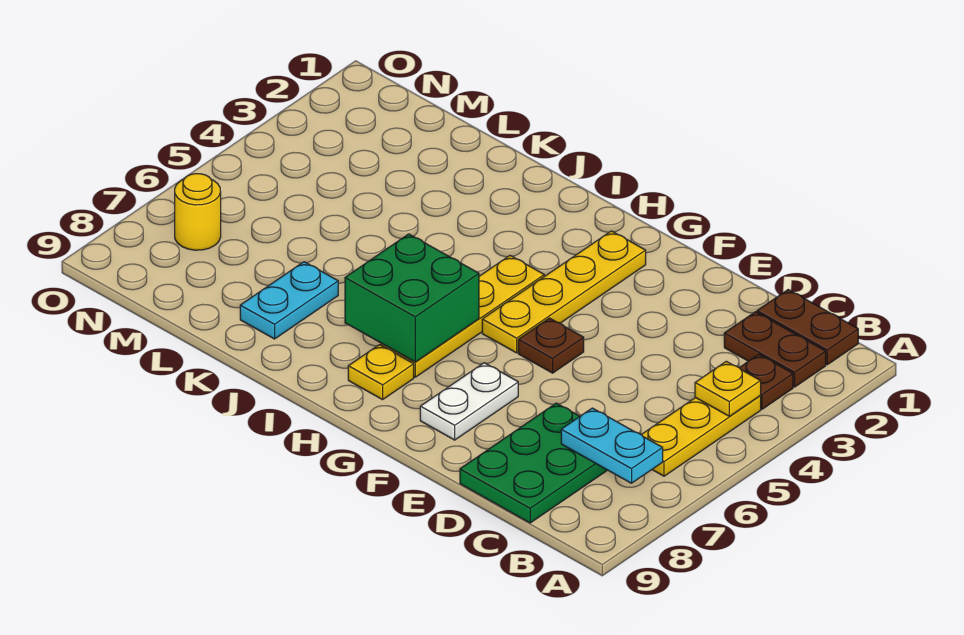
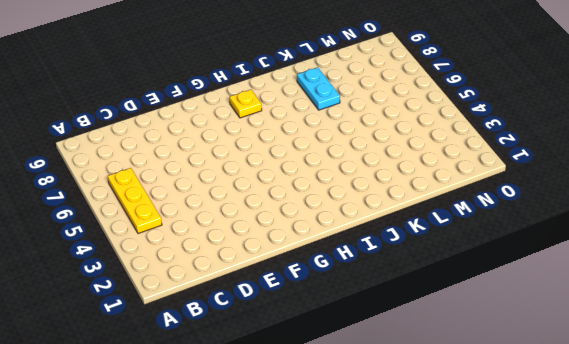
none -> brown plate B1:C1 level 1
none -> brown plate B2:C2 level 1
none -> brown plate B3 level 1

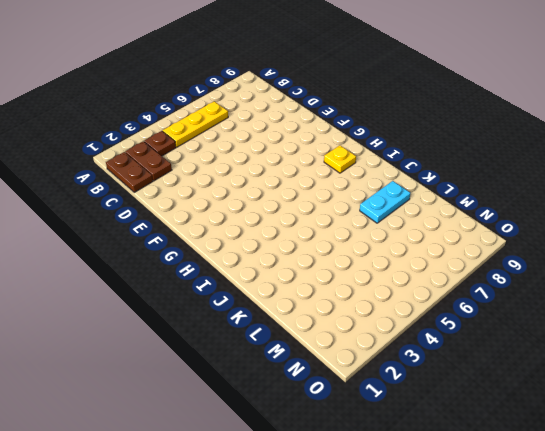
none -> green plate C7:D9 level 1
none -> brown plate F5 level 1
none -> white plate F7:F8 level 1

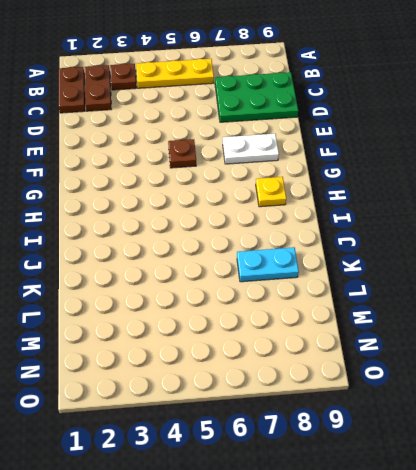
none -> yellow plate G2:G5 level 1
none -> yellow plate H4:H7 level 1
none -> yellow round brick N7 level 1

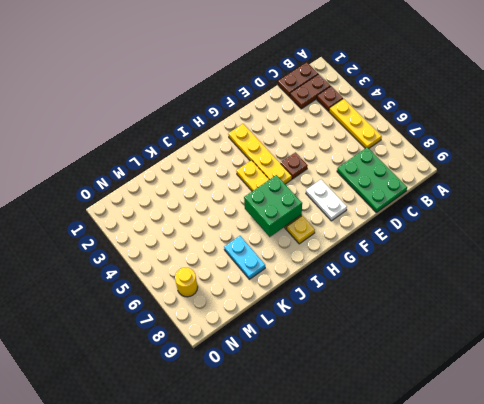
none -> yellow plate B4 level 2
none -> cyan plate B7:C7 level 2

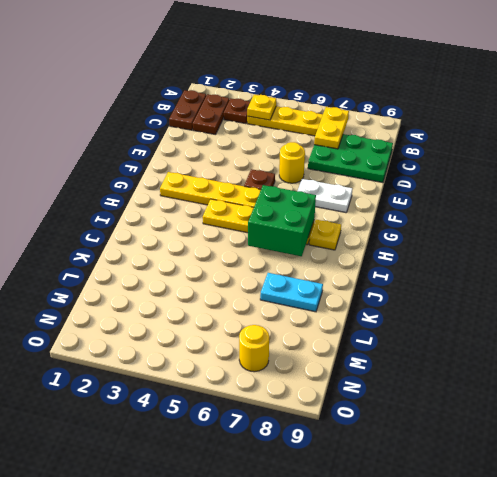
yellow plate B7:C7 level 2 -> cyan plate B7:C7 level 2
yellow round brick E6 level 1 -> none

